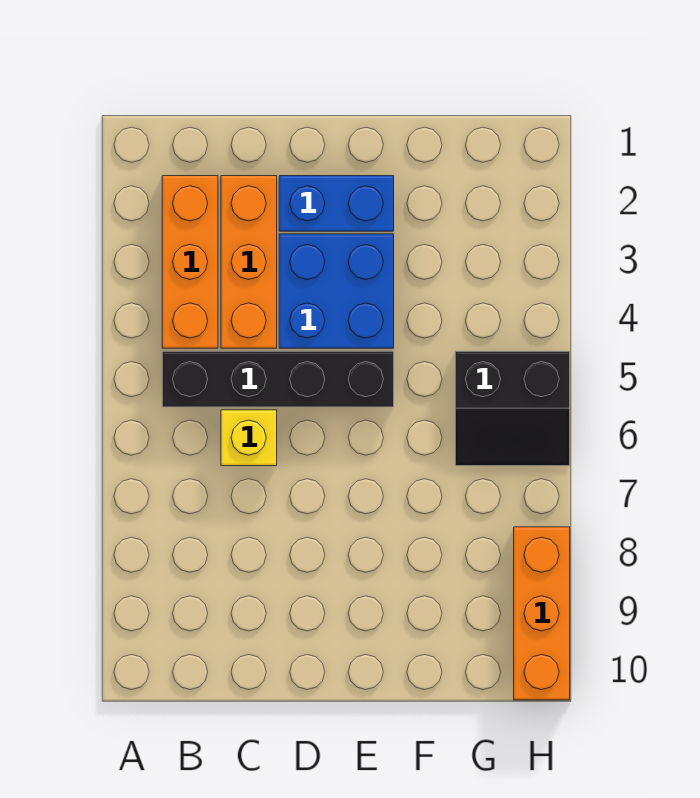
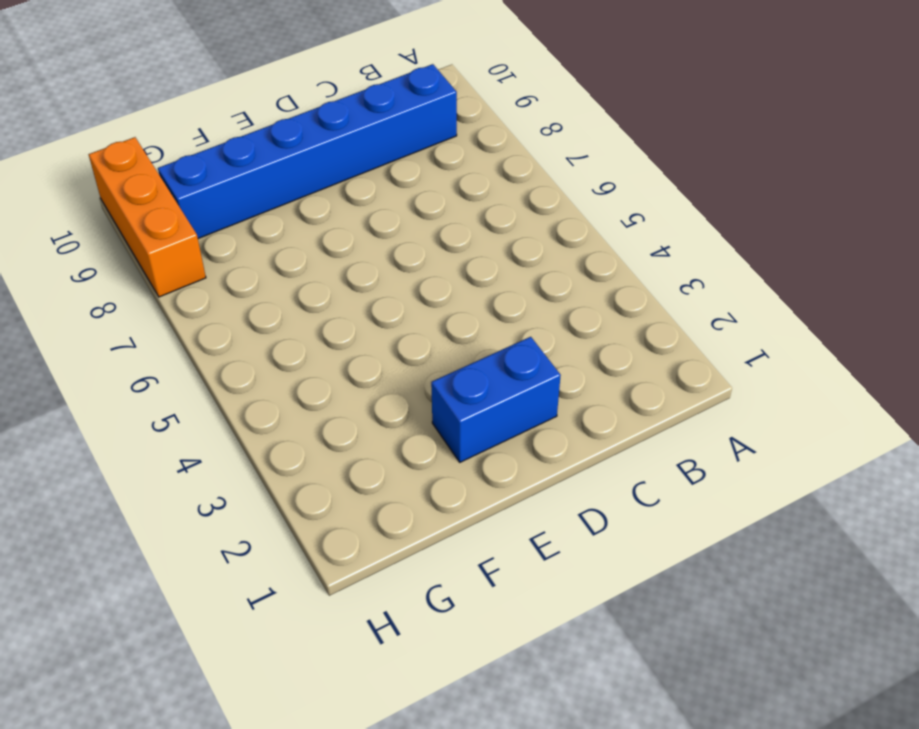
blue brick B9:G9 level 1 -> none
none -> orange brick B2:B4 level 1
none -> black brick B5:E5 level 1

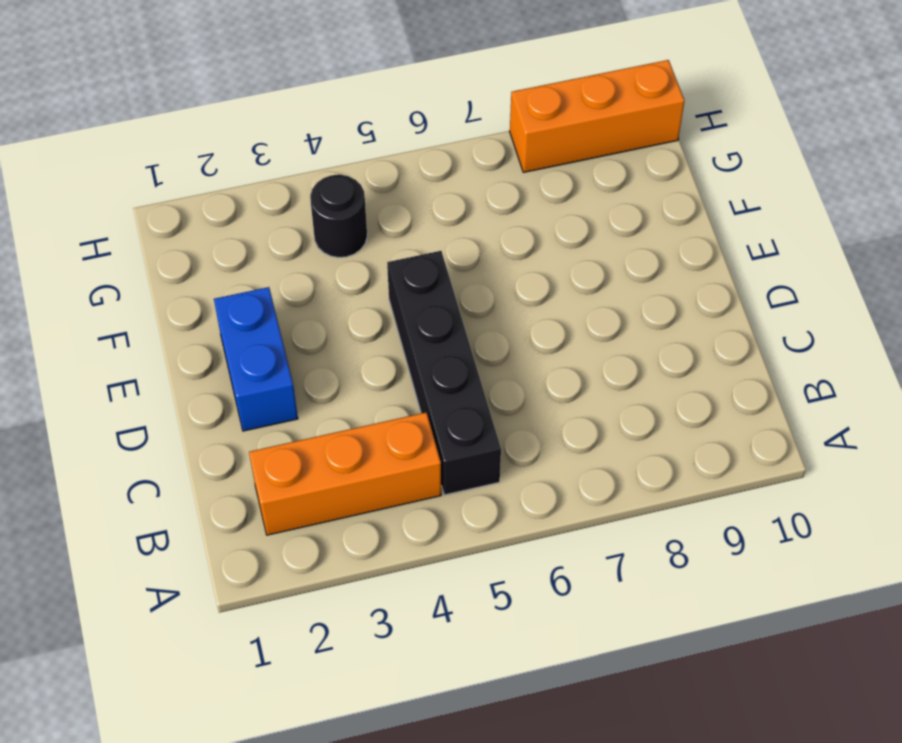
black round brick G4 level 1 -> none
none -> orange brick C2:C4 level 1
none -> yellow brick C6 level 1

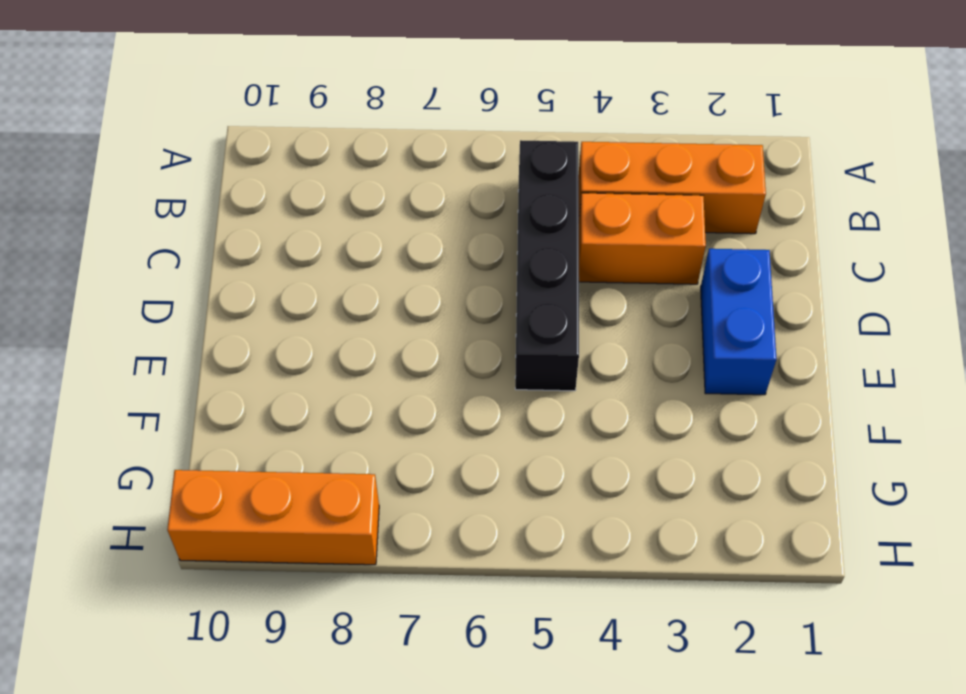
orange brick C3:C4 level 1 -> orange brick C2:C4 level 1
none -> yellow brick C6 level 1
none -> blue brick D3:E4 level 1

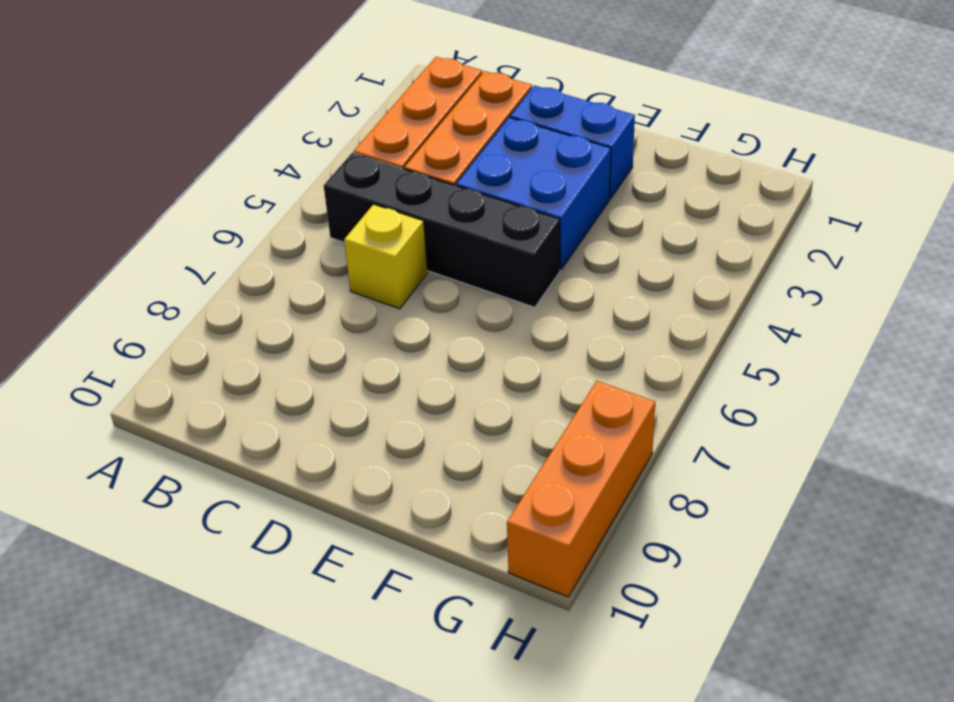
none -> black slope G5:H6 level 1 top 5

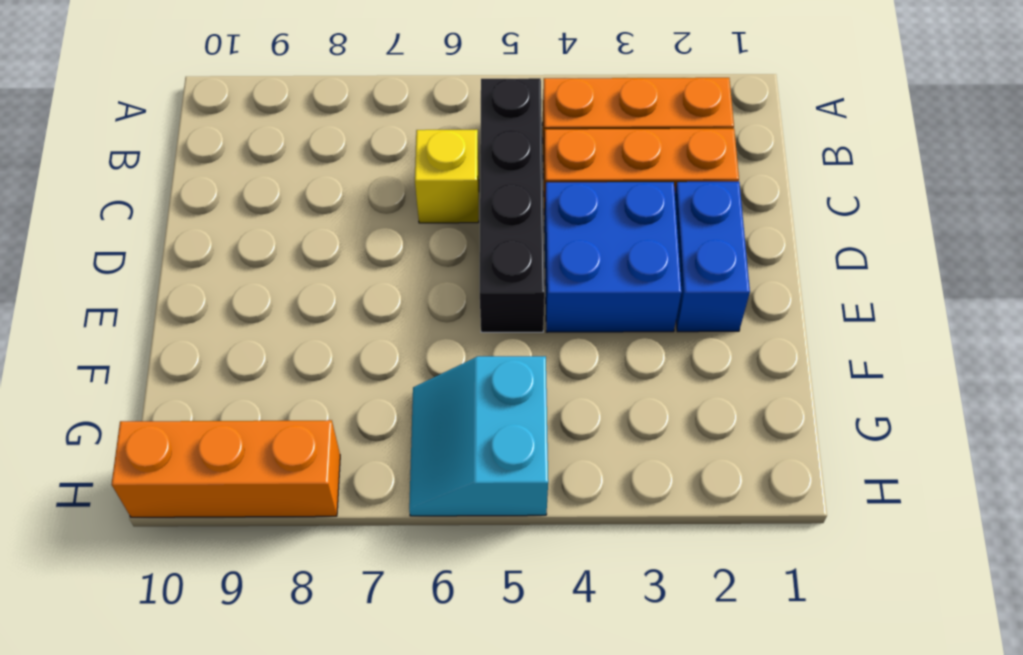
cyan slope G5:H6 level 1 top 5 -> black slope G5:H6 level 1 top 5

